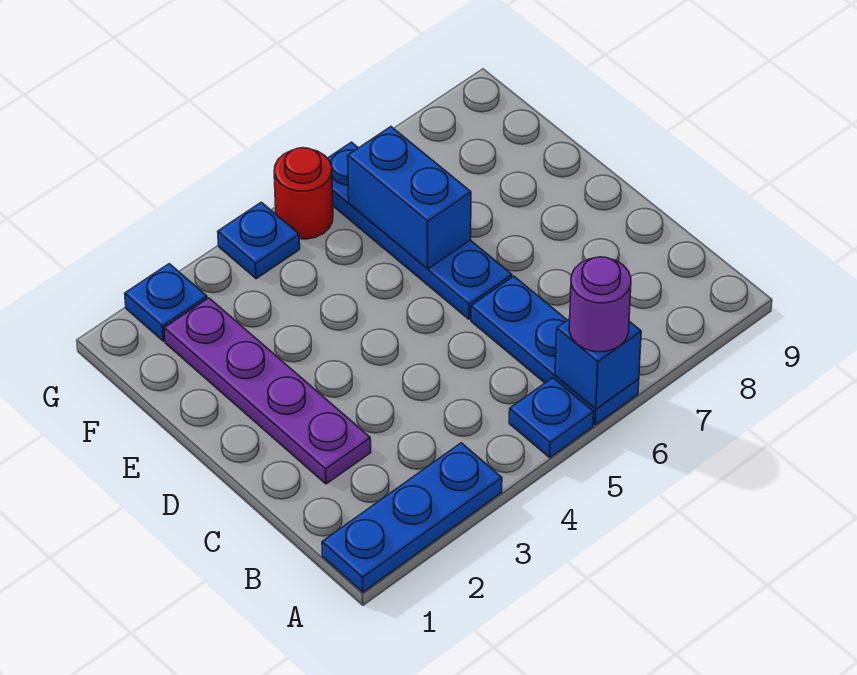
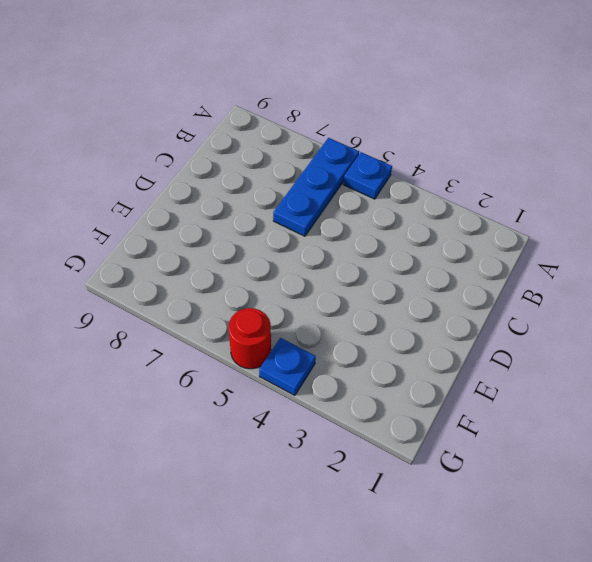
none -> blue plate A1:A3 level 1
none -> purple plate C2:F2 level 1

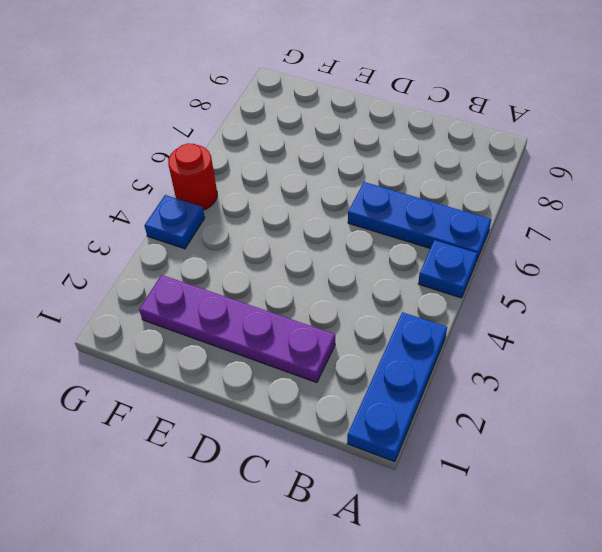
none -> blue plate D6:G6 level 1
none -> blue plate G2 level 1

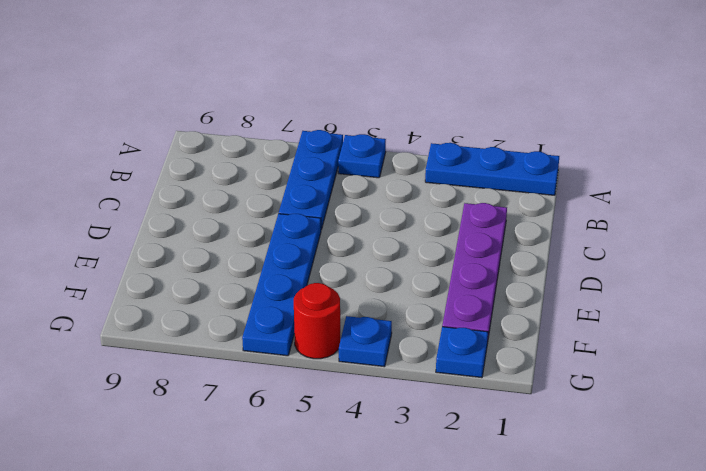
none -> blue brick A6 level 2
none -> blue brick E6:F6 level 2

